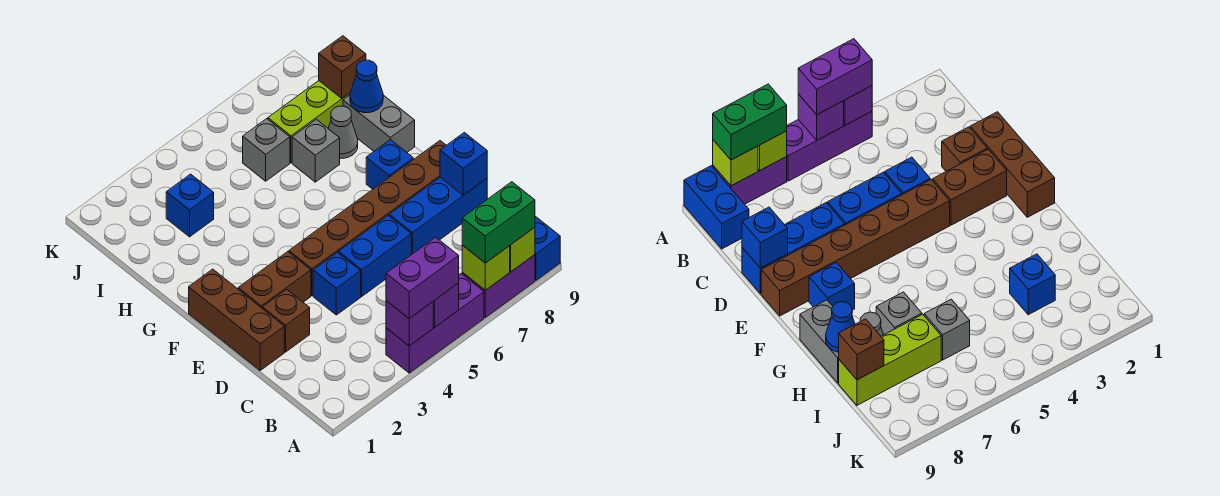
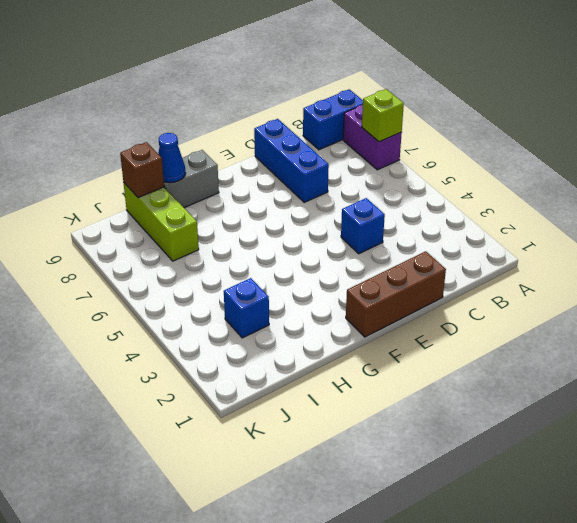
none -> purple brick A4:A6 level 1
none -> brown brick D2 level 1
none -> blue brick D5:D6 level 1

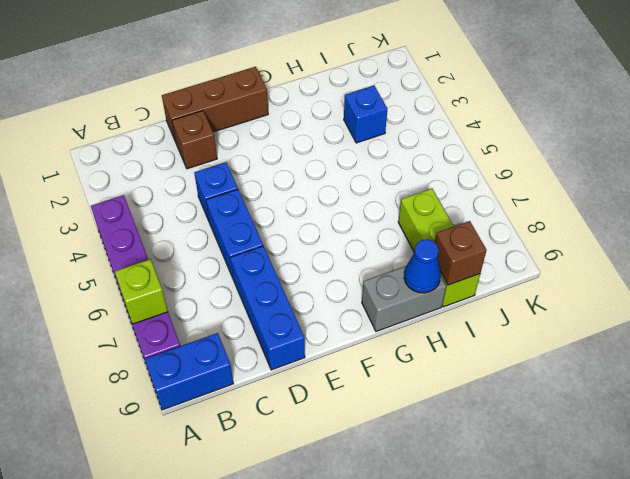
none -> brown brick E2:E3 level 1
none -> brown brick E4:E9 level 1
none -> blue brick F8 level 1

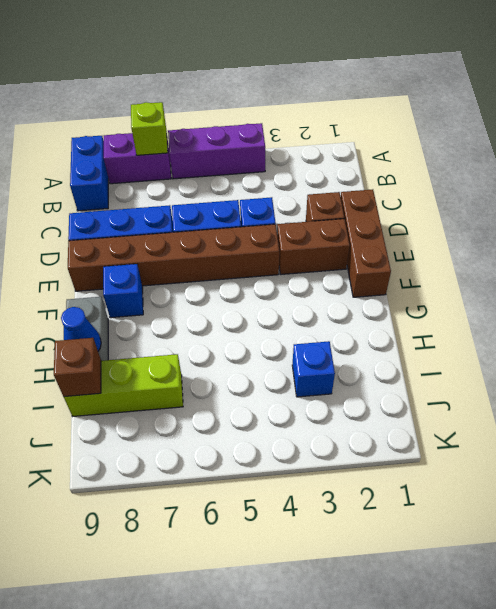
none -> grey brick H7 level 1
none -> grey cone H8 level 1
none -> grey brick I6 level 1

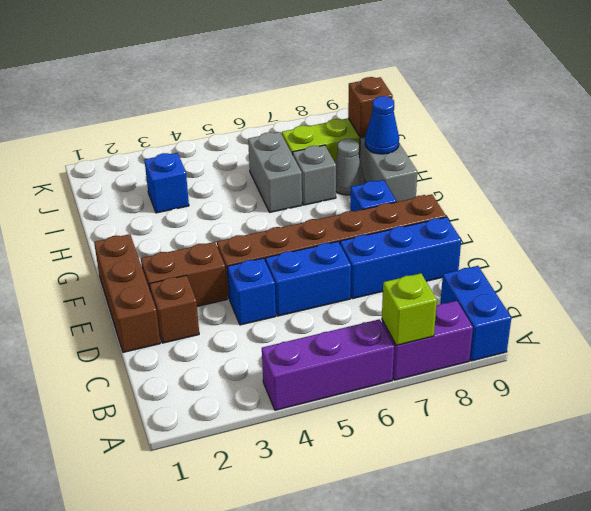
grey brick H6:I6 level 1 -> grey brick I6 level 1
none -> purple brick A4 level 2
none -> purple brick A5 level 2
none -> lime brick A8 level 2

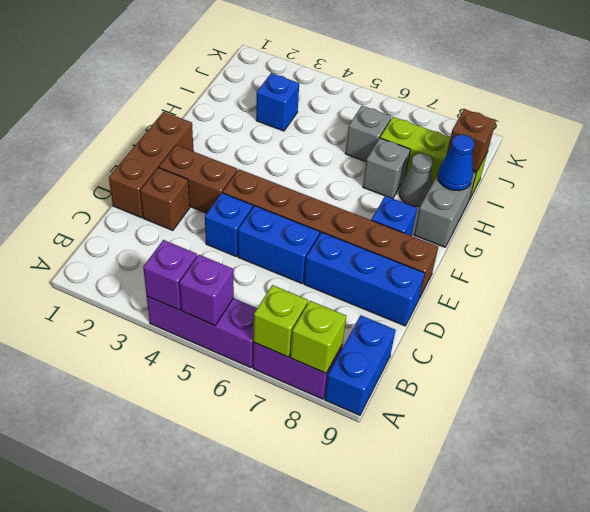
none -> blue brick D9 level 2
none -> purple brick A4:A5 level 3
none -> green brick A7:A8 level 3

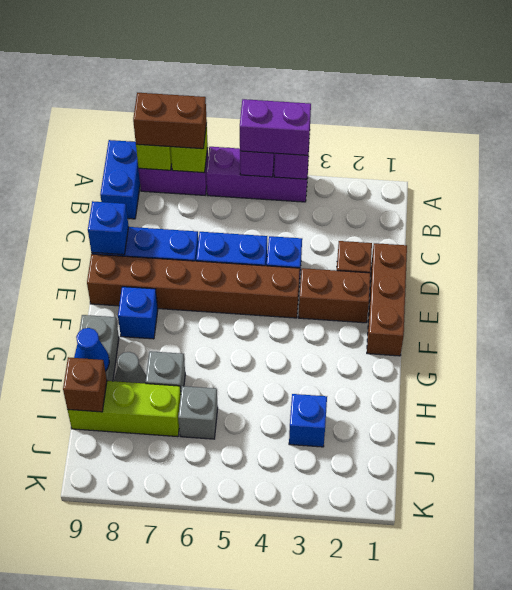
brown brick A7:A8 level 3 -> green brick A7:A8 level 3

